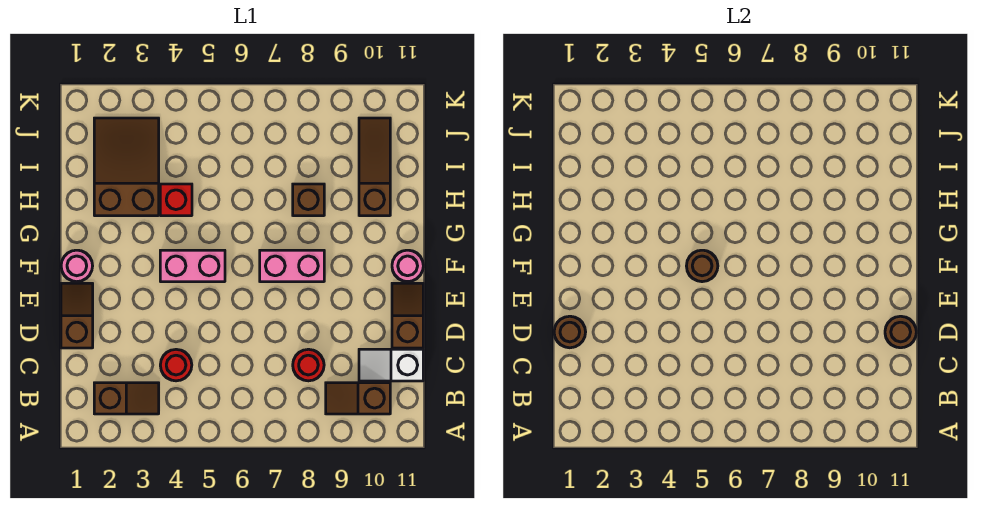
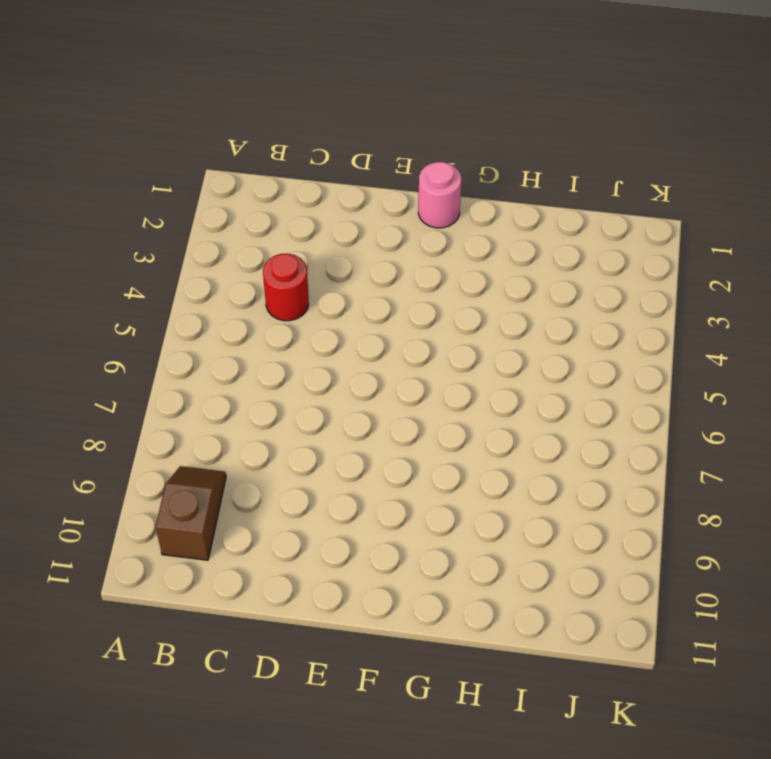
none -> brown slope B2:B3 level 1 top 2
none -> red round brick C8 level 1
none -> white slope C10:C11 level 1 top 11

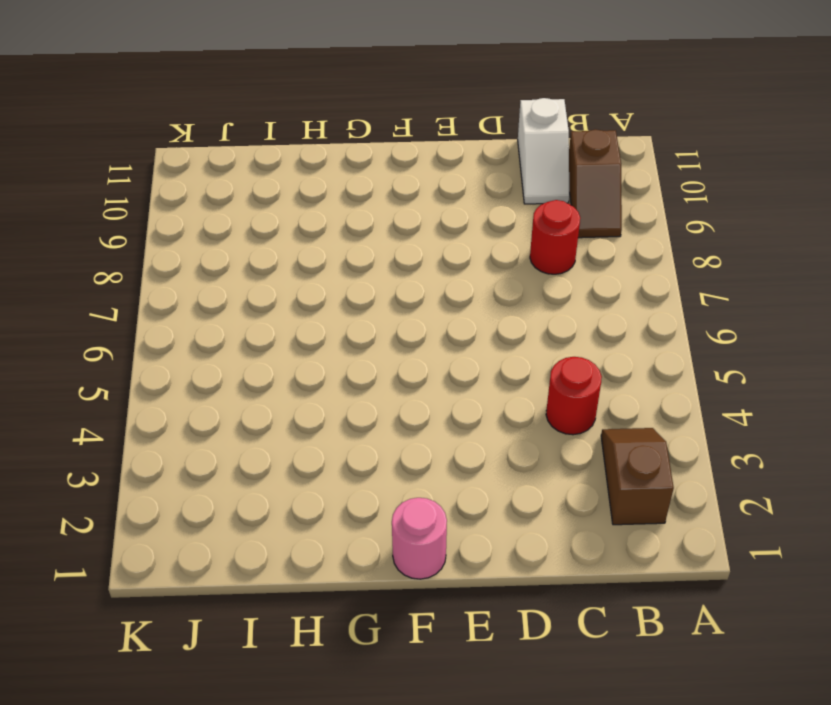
none -> brown slope D1:E1 level 1 top D
none -> brown slope D11:E11 level 1 top D
none -> pink brick F4:F5 level 1

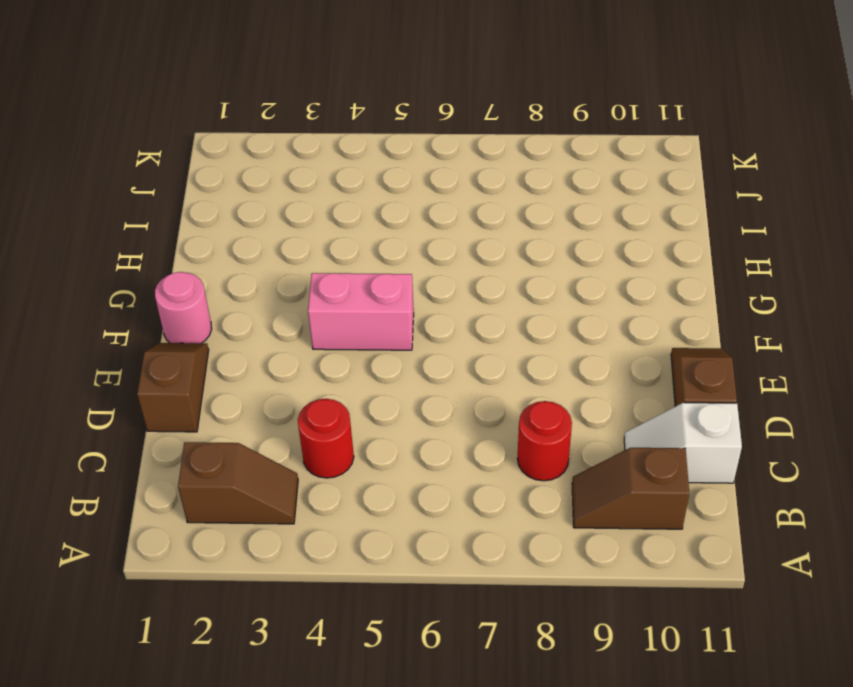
none -> pink brick F7:F8 level 1
none -> pink round brick F11 level 1
none -> brown slope H2:J3 level 1 top H

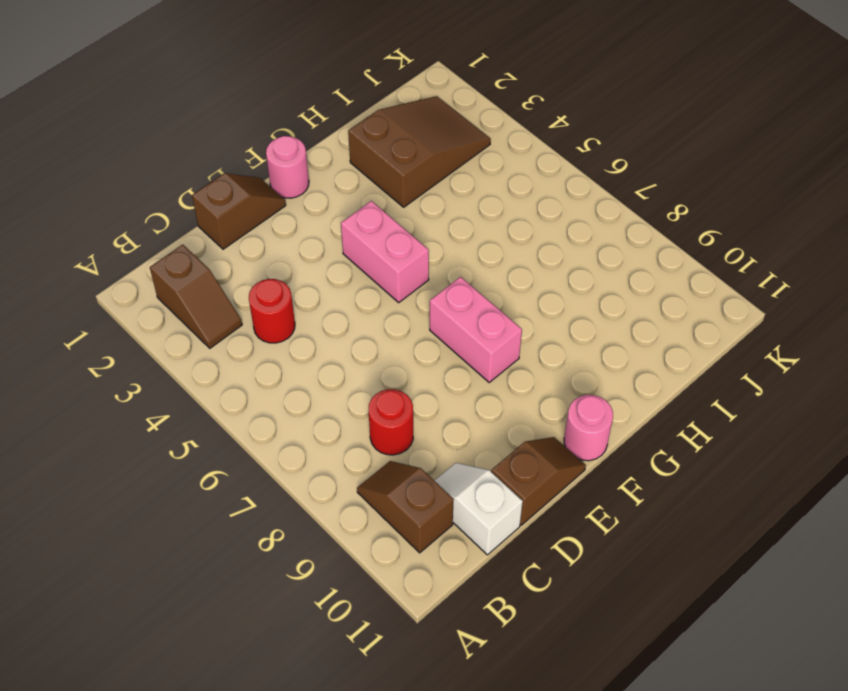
none -> red brick H4 level 1
none -> brown brick H8 level 1
none -> brown slope H10:J10 level 1 top H

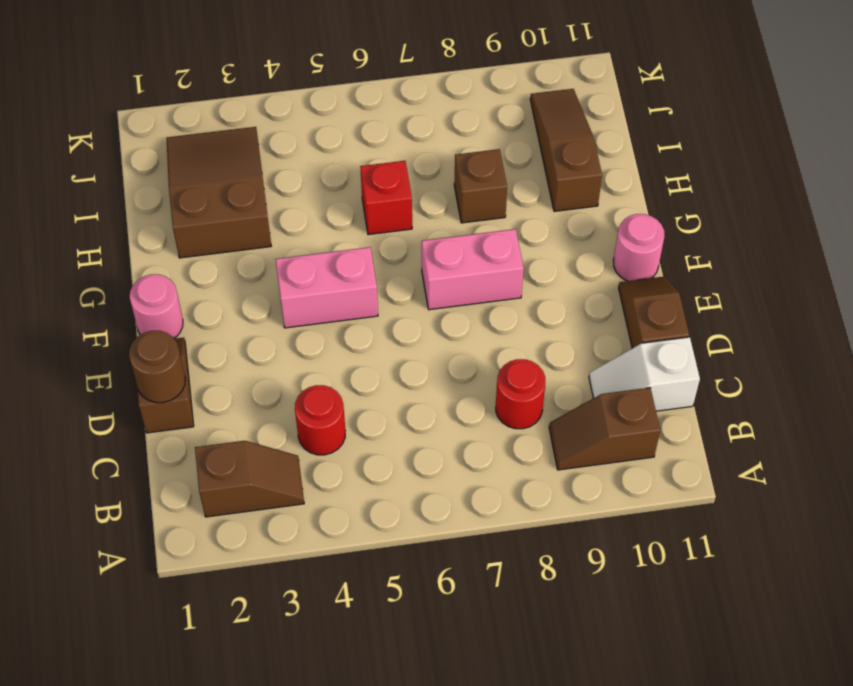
red brick H6 level 1 -> red brick H4 level 1
none -> brown round brick D11 level 2
none -> brown round brick F5 level 2

